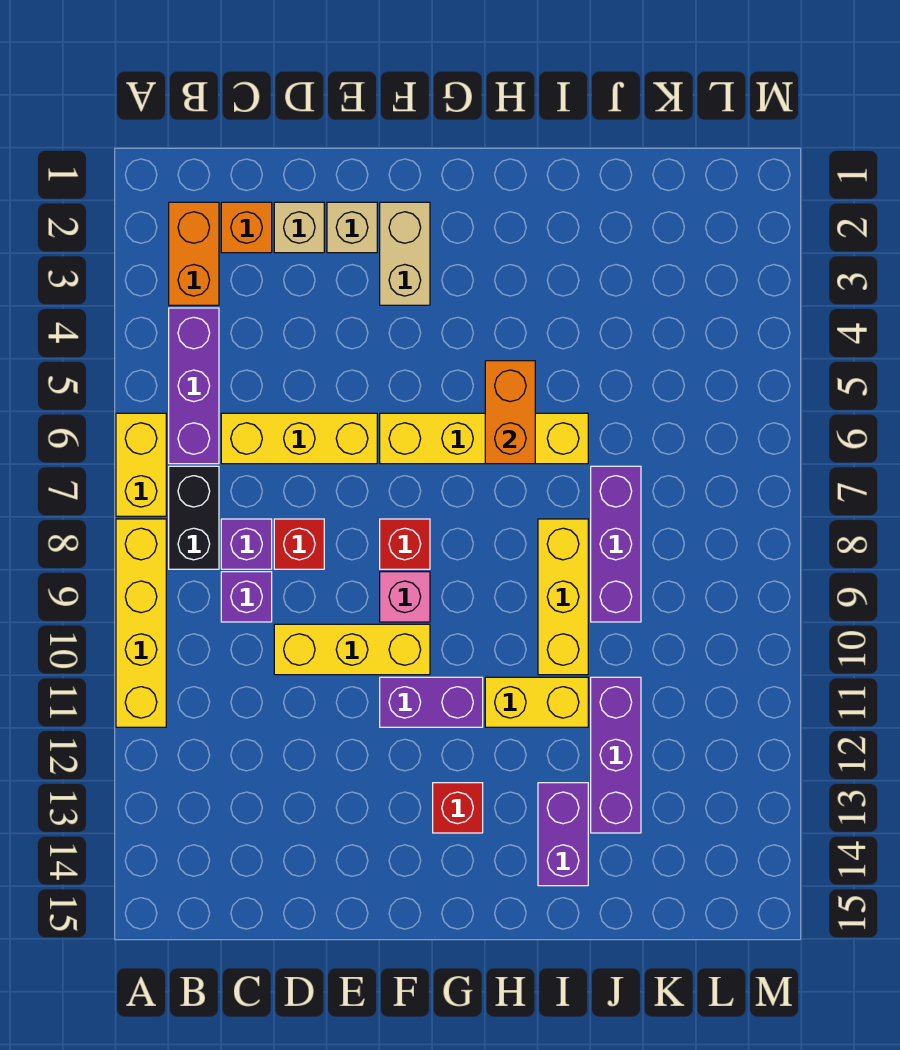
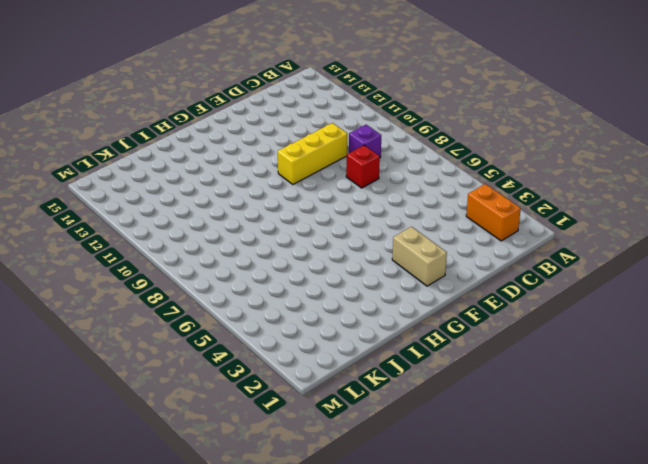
none -> yellow brick A6:A7 level 1
none -> yellow brick A8:A11 level 1
none -> purple brick B4:B6 level 1

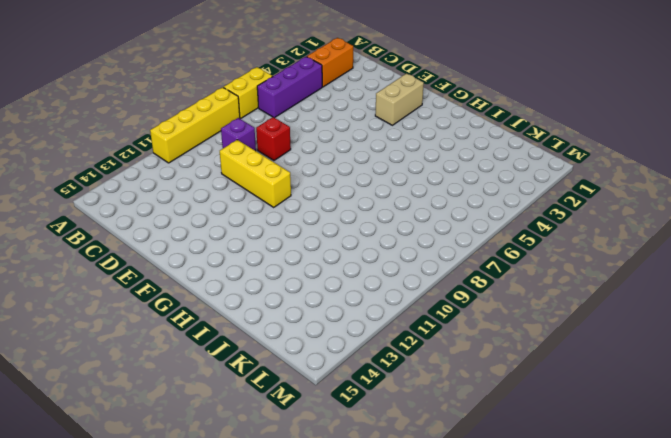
none -> black brick B7:B8 level 1
none -> orange brick C2 level 1
none -> yellow brick C6:E6 level 1

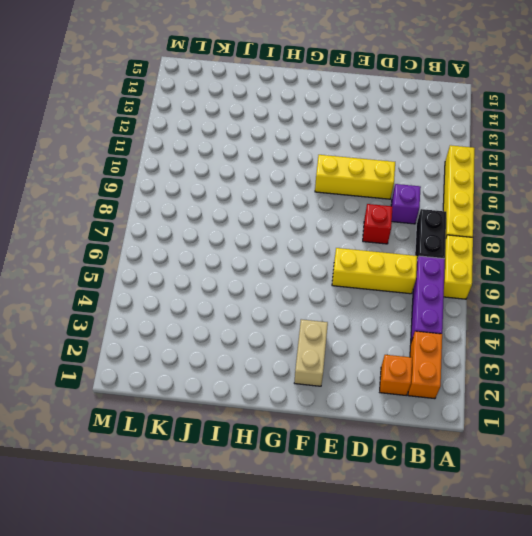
none -> purple brick C8 level 1
none -> tan brick D2 level 1
none -> tan brick E2 level 1

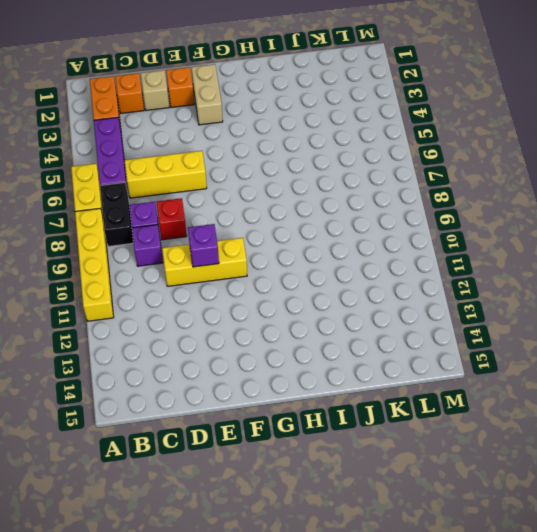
orange brick E2 level 1 -> tan brick E2 level 1
purple brick E10 level 2 -> none
none -> yellow brick F6:I6 level 1
none -> red brick F8 level 1
none -> pink brick F9 level 1

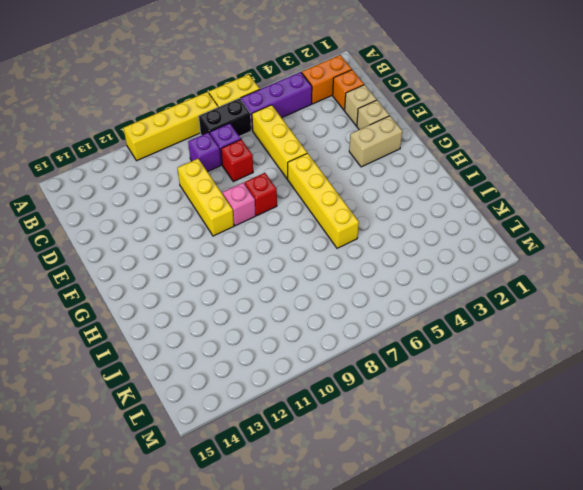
none -> purple brick F11:G11 level 1
none -> red brick G13 level 1
none -> yellow brick H11:I11 level 1

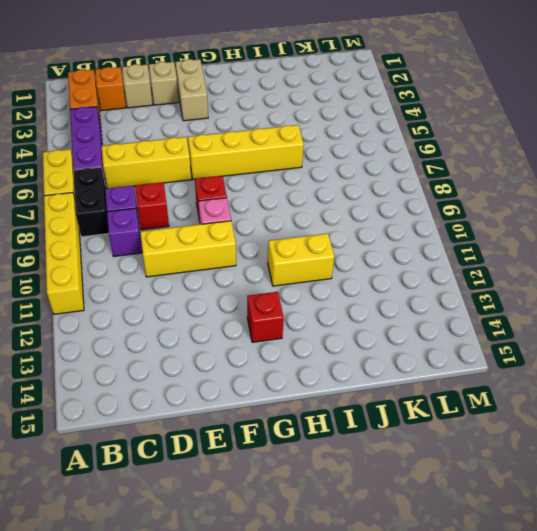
none -> purple brick F11:G11 level 1
none -> yellow brick I8:I10 level 1
none -> purple brick I13:I14 level 1

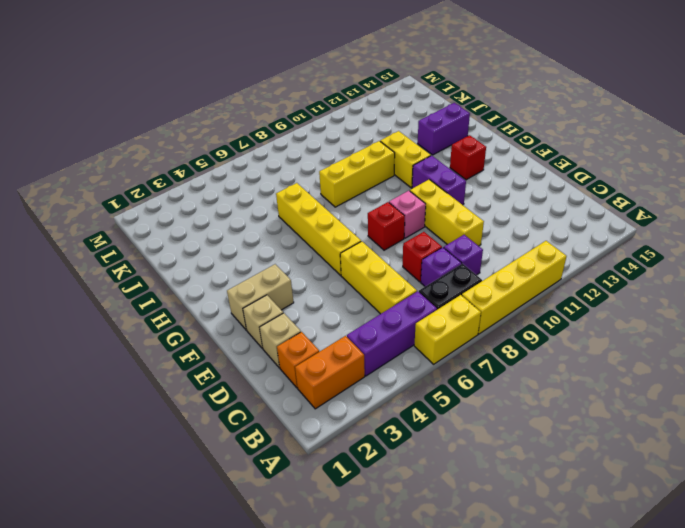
none -> purple brick J7:J9 level 1
none -> purple brick J11:J13 level 1
none -> orange brick H5:H6 level 2

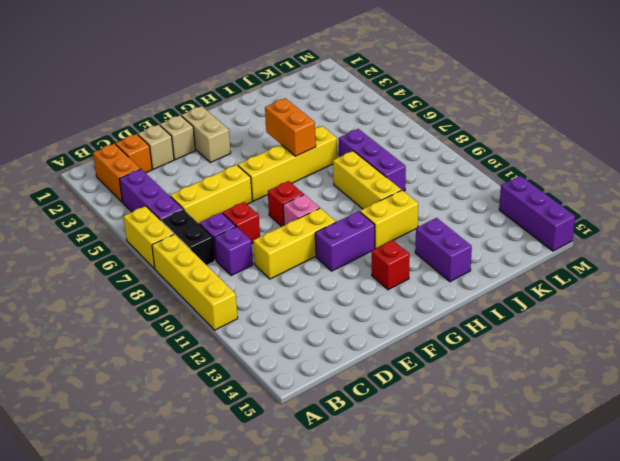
purple brick M13:M15 level 1 -> purple brick J11:J13 level 1

